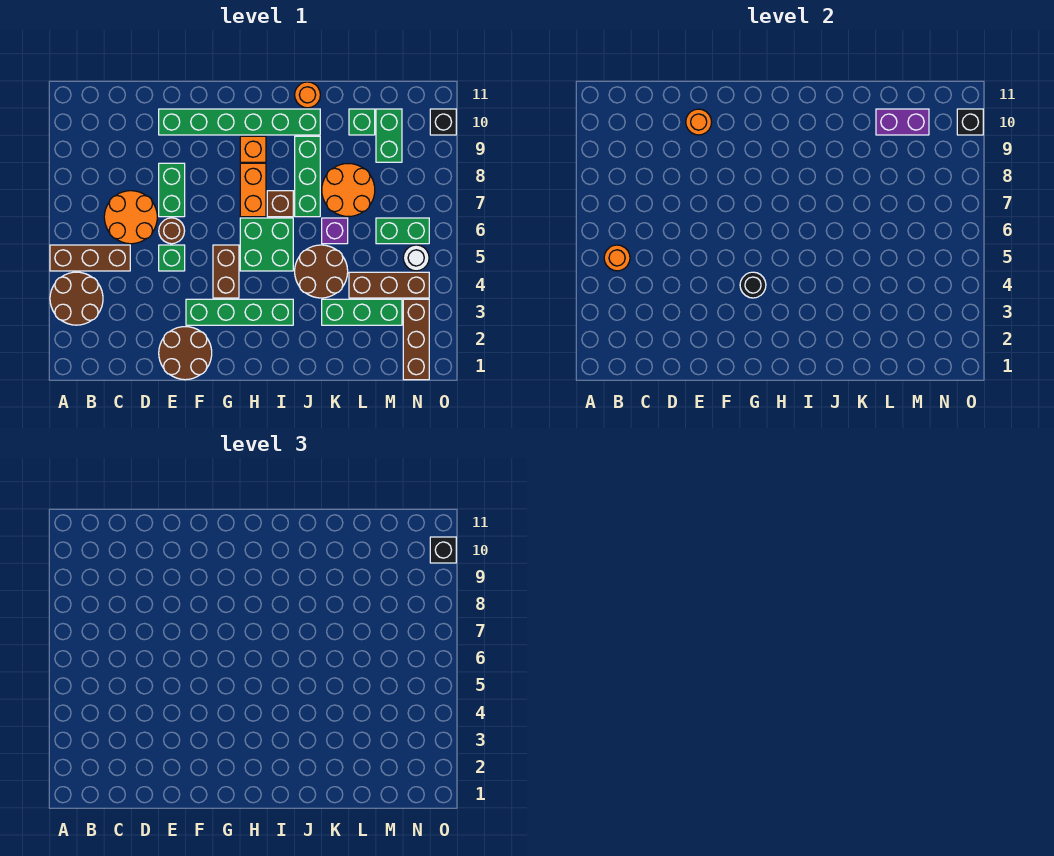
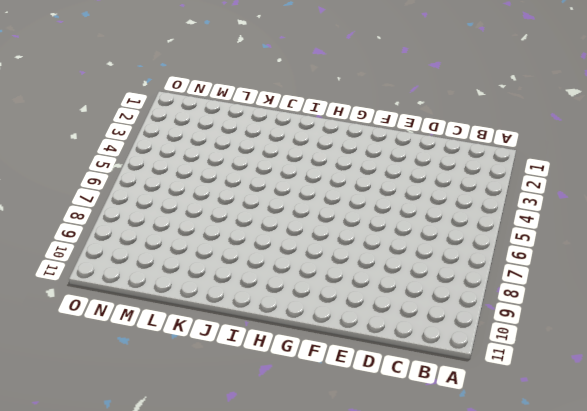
none -> brown round brick A3:B4 level 1
none -> brown brick A5:C5 level 1
none -> orange round brick C6:D7 level 1
none -> brown round brick E1:F2 level 1

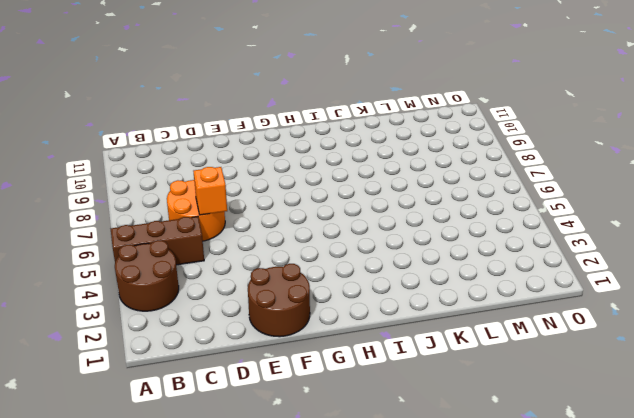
orange brick D6 level 2 -> orange brick H9 level 1
none -> green brick E5 level 1
none -> brown round brick E6 level 1
none -> green brick E7:E8 level 1
none -> green brick E10:J10 level 1

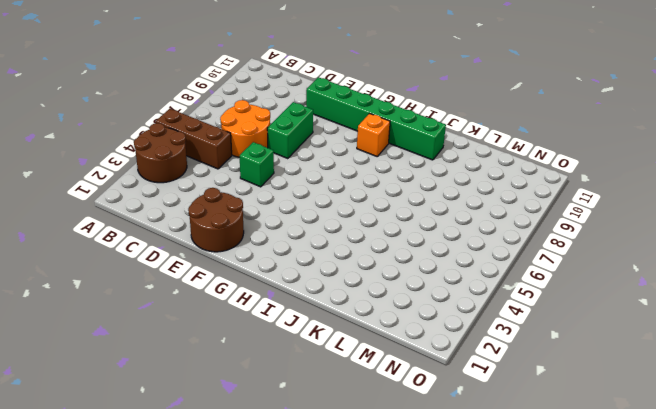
none -> brown round brick E6 level 1
none -> green brick F3:I3 level 1
none -> brown brick G4:G5 level 1
none -> green brick H5:I6 level 1

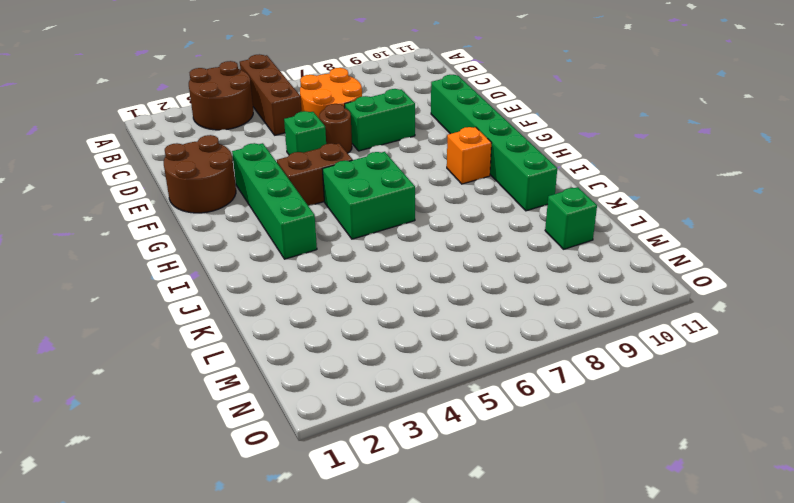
none -> orange brick H7:H8 level 1
none -> brown brick I7 level 1
none -> brown round brick J4:K5 level 1
none -> green brick J7:J9 level 1

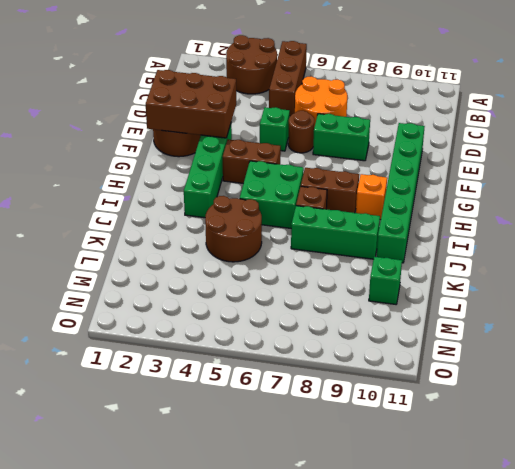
brown brick E1:F3 level 2 -> none
brown brick H7:H8 level 1 -> orange brick H7:H8 level 1
none -> orange round brick J11 level 1
none -> green brick K3:M3 level 1
none -> purple brick K6 level 1
none -> orange round brick K7:L8 level 1

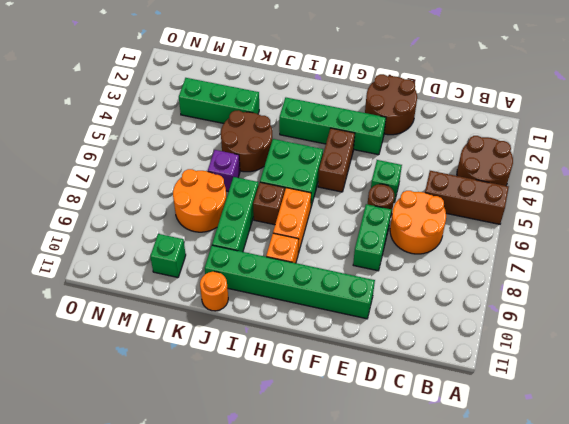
none -> brown brick L4:N4 level 1
none -> green brick M6:N6 level 1
none -> green brick M9:M10 level 1
none -> brown brick N1:N3 level 1

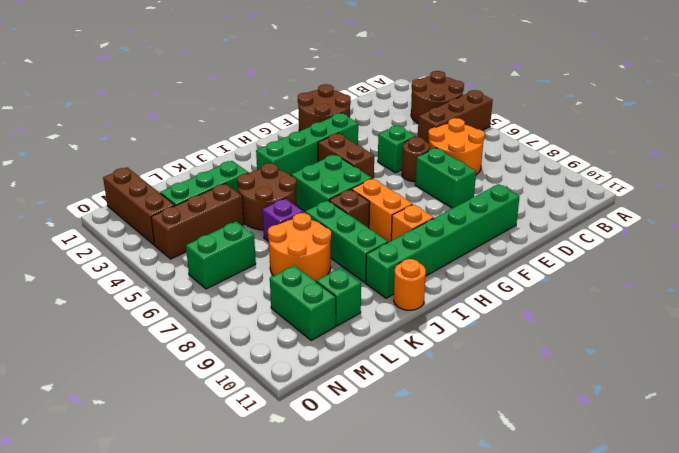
none -> white round brick N5 level 1
none -> black brick O10 level 1
none -> orange round brick B5 level 2
none -> orange round brick E10 level 2

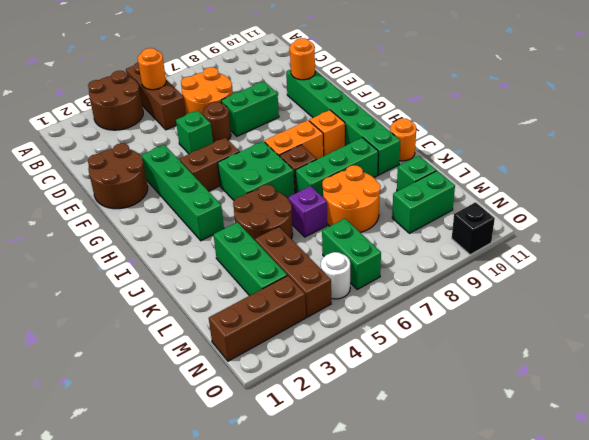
none -> black round brick G4 level 2
none -> purple brick L10:M10 level 2
none -> black brick O10 level 2
none -> black brick O10 level 3

